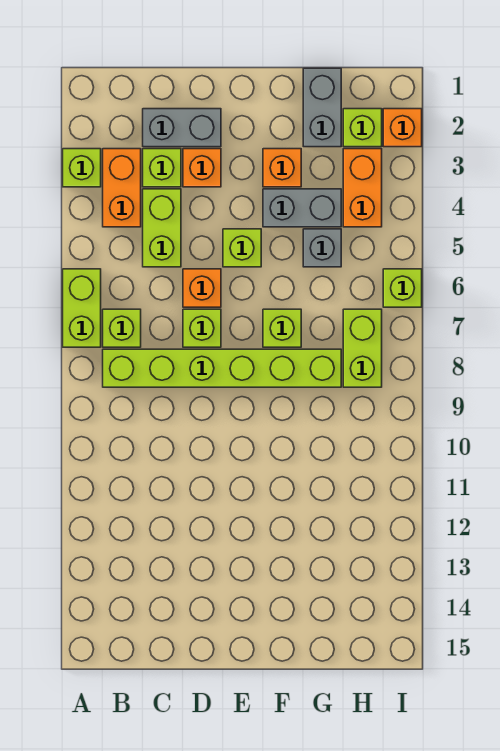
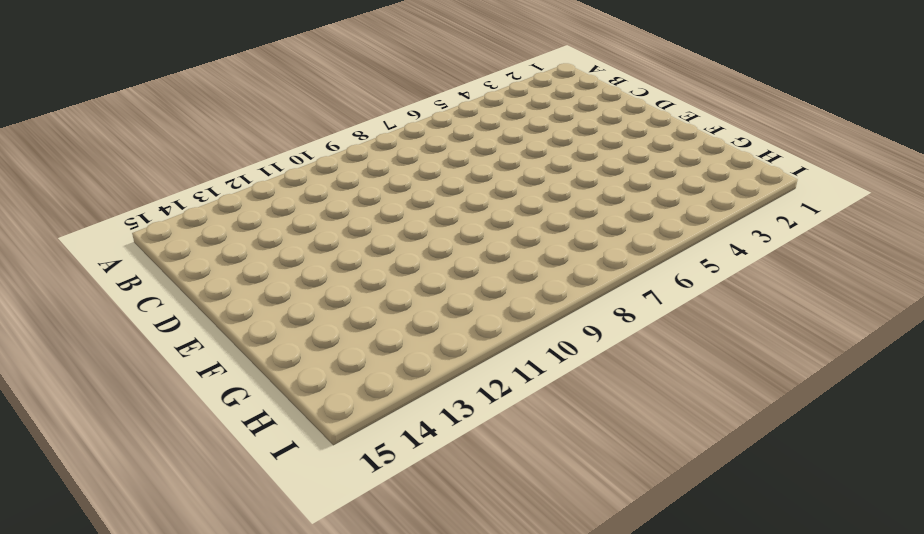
none -> lime brick A3 level 1
none -> lime brick A6:A7 level 1
none -> orange brick B3:B4 level 1

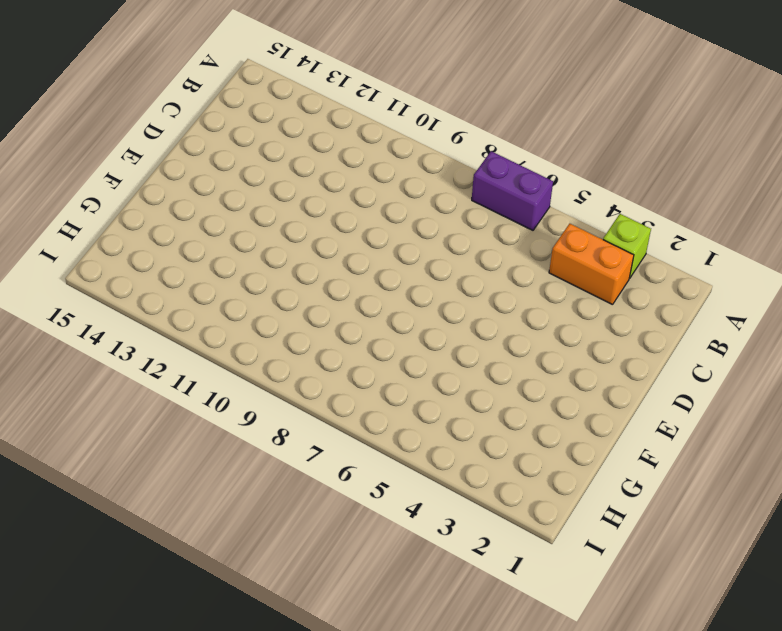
purple brick A6:A7 level 1 -> lime brick A6:A7 level 1
none -> lime brick B7 level 1
none -> lime brick B8:G8 level 1
none -> grey brick C2:D2 level 1

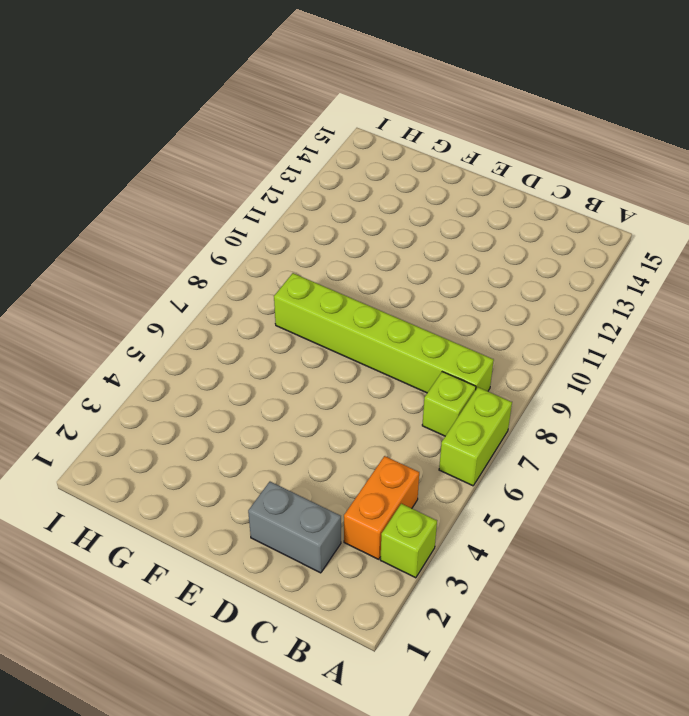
none -> lime brick C3 level 1
none -> lime brick C4:C5 level 1
none -> orange brick D3 level 1

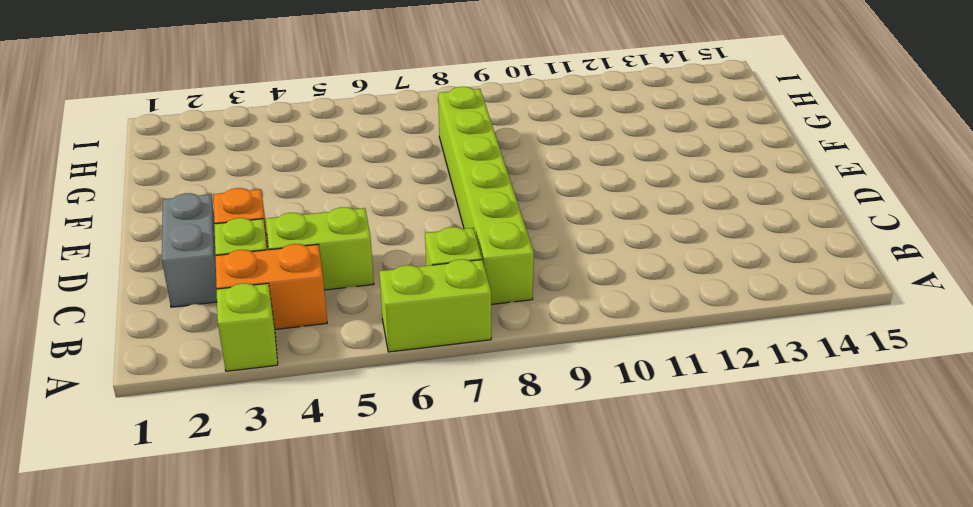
none -> orange brick D6 level 1
none -> lime brick D7 level 1
none -> lime brick E5 level 1

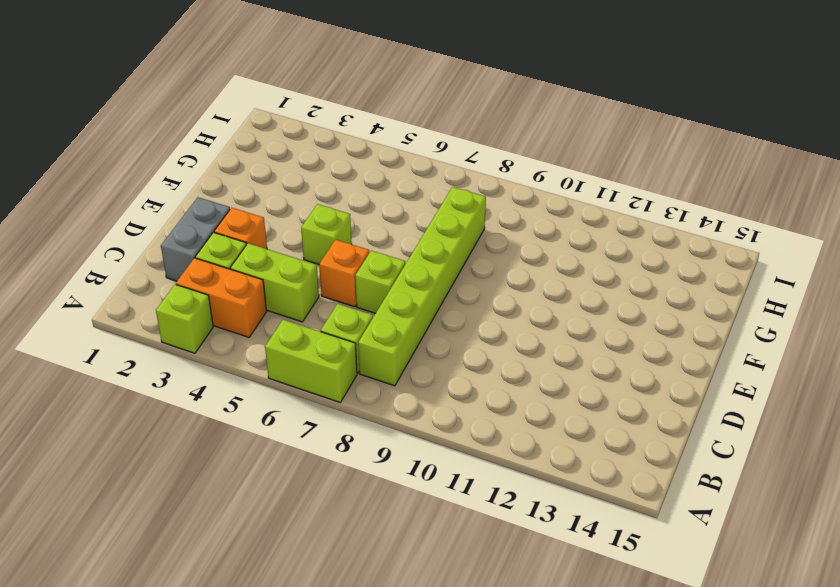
none -> orange brick F3 level 1
none -> grey brick F4:G4 level 1
none -> lime brick F7 level 1

